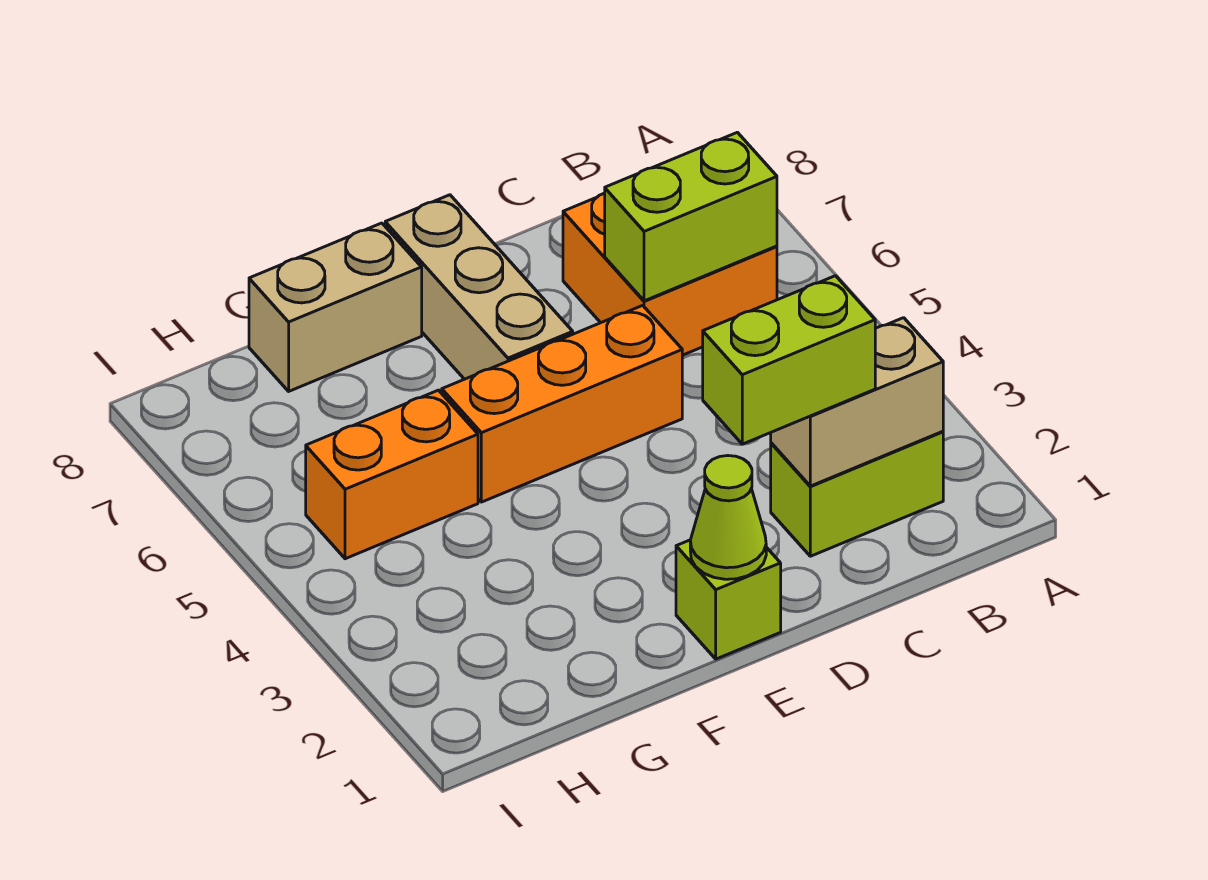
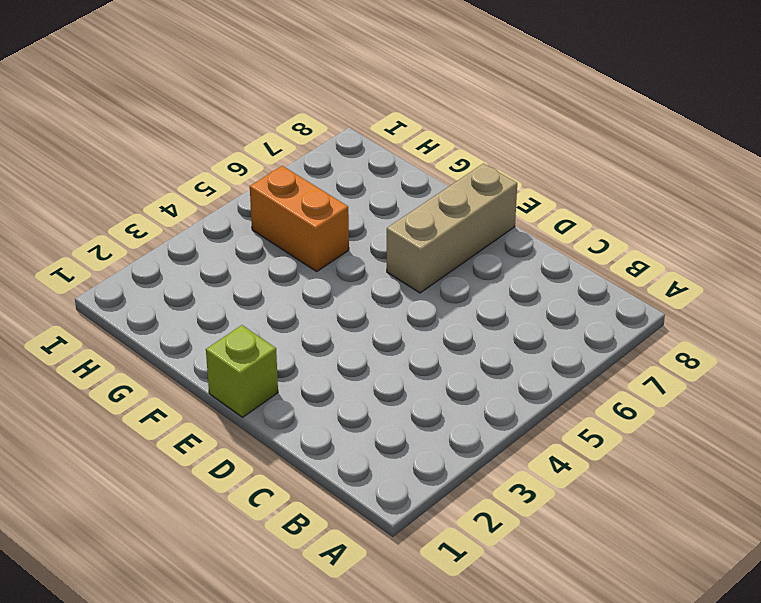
none -> lime brick B2:C2 level 1
none -> orange brick B6:C7 level 1

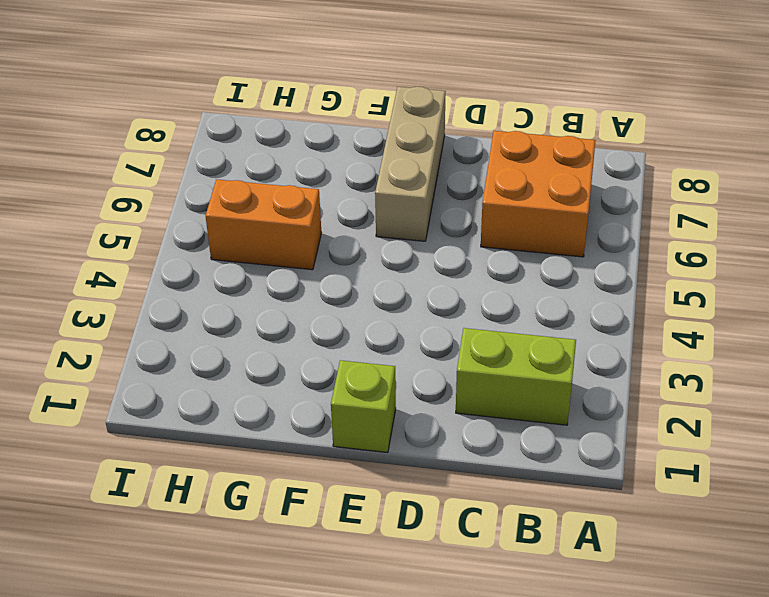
none -> orange brick D5:F5 level 1
none -> tan brick F8:G8 level 1

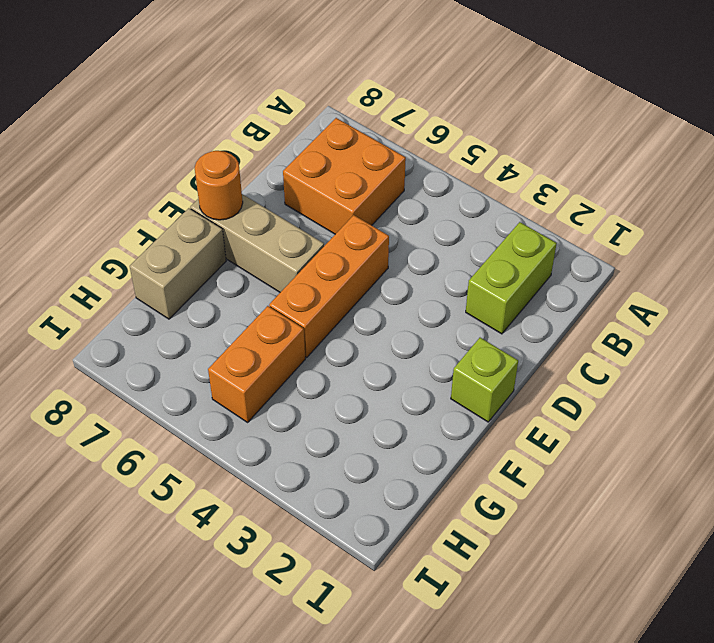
orange round brick E8 level 2 -> none
none -> tan brick B2:C2 level 2
none -> lime brick B6:C6 level 2

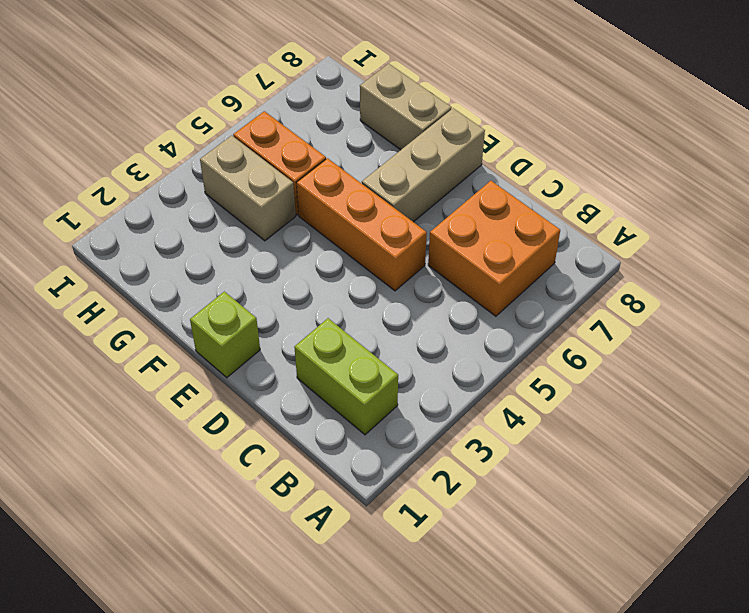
tan brick G4:H4 level 1 -> tan brick B2:C2 level 2
none -> lime brick B6:C6 level 2
none -> lime cone E1 level 2

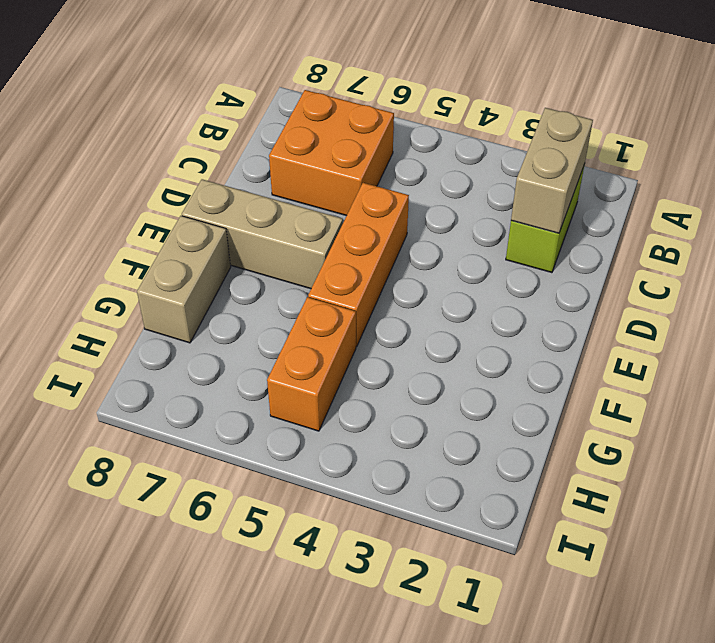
none -> lime brick E1 level 1
none -> lime brick B6:C6 level 2

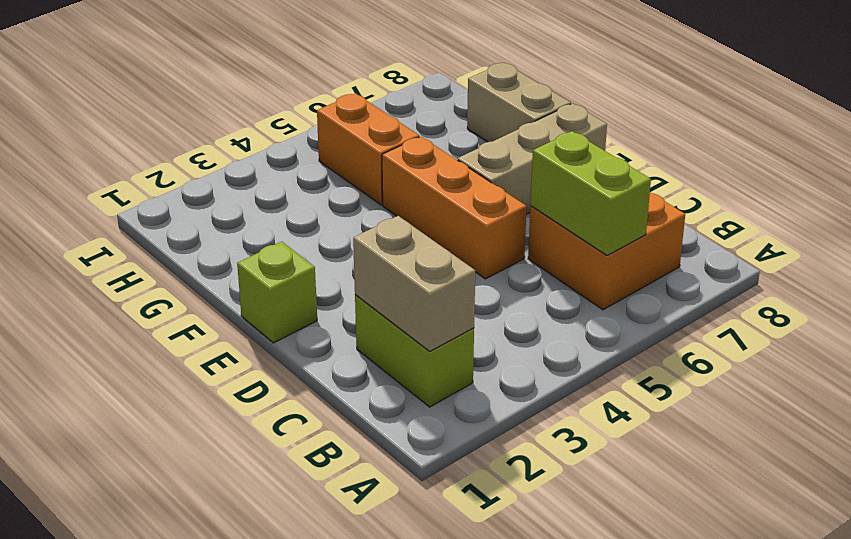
none -> lime cone E1 level 2
none -> lime brick C2:D2 level 3

